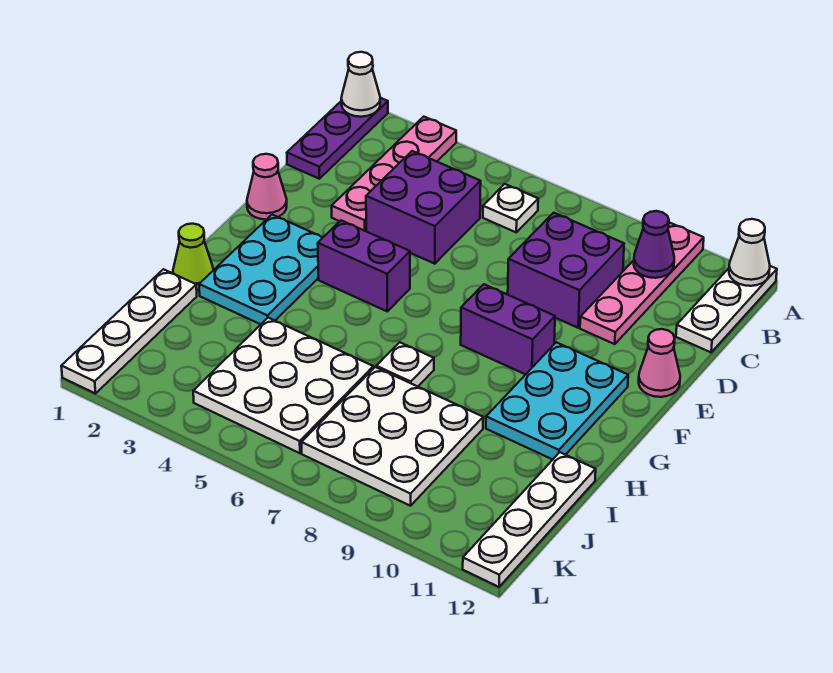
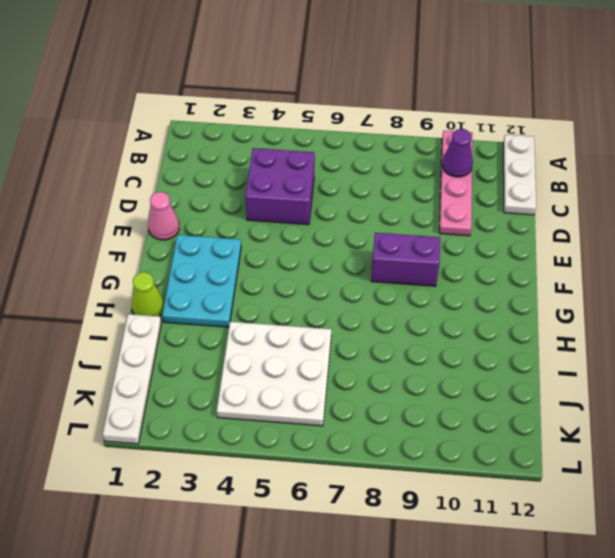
none -> purple plate A1:C1 level 1
none -> pink plate A3:D3 level 1
none -> white plate B6 level 1

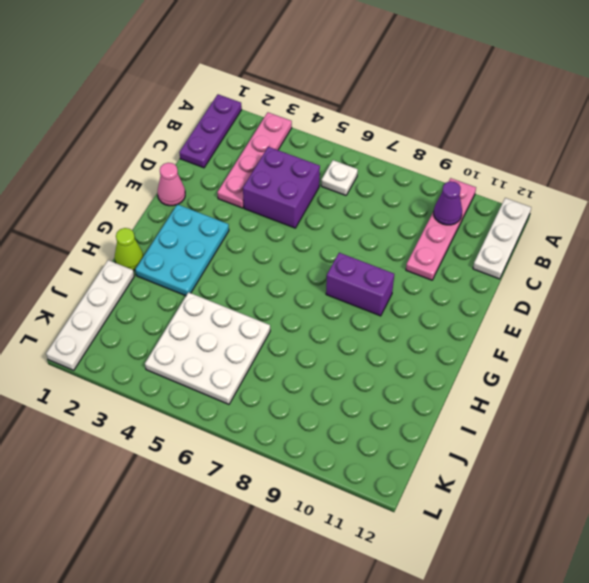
none -> purple brick C8:D9 level 1
none -> pink cone E12 level 1
none -> purple brick F4:F5 level 1

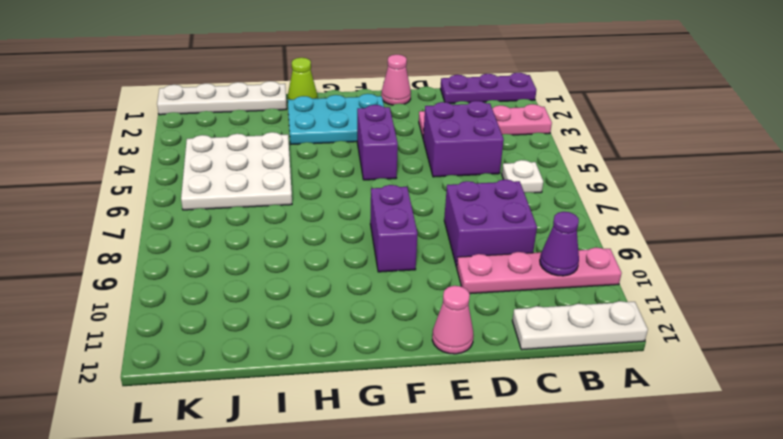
none -> cyan plate F10:H11 level 1
none -> white plate H7 level 1
none -> white plate I7:K9 level 1

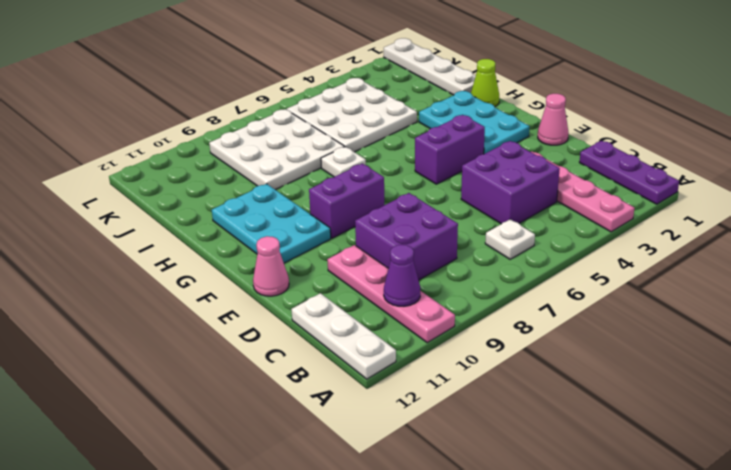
none -> white plate I12:L12 level 1
none -> white cone A1 level 2
none -> white cone A12 level 2

